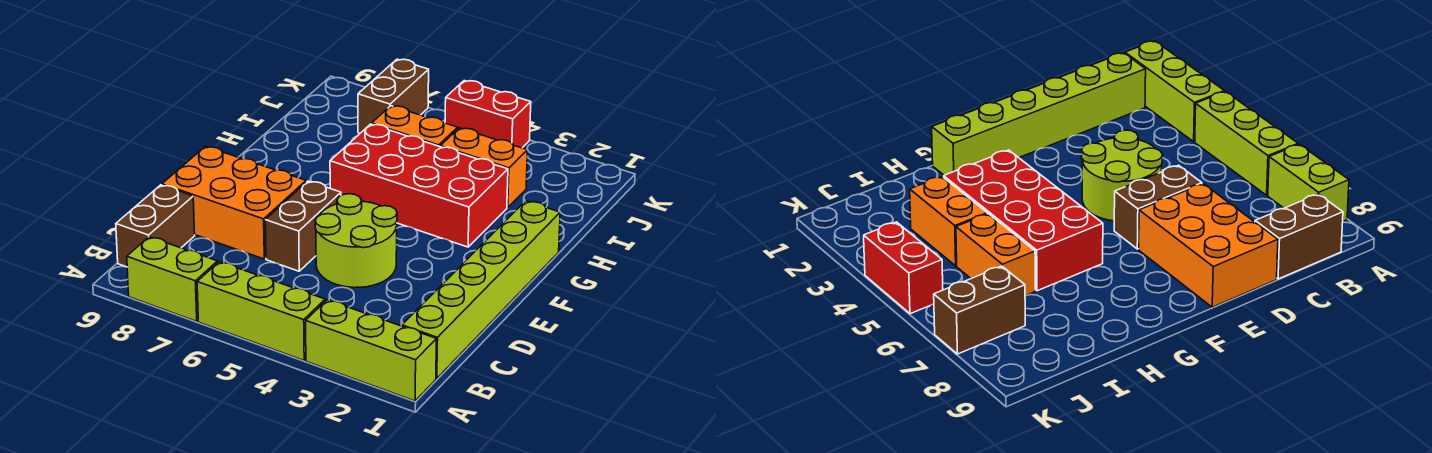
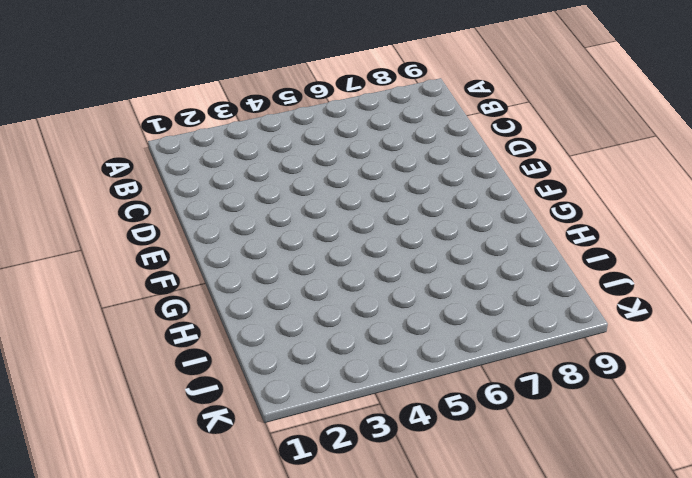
none -> lime brick A1:A3 level 1
none -> lime brick A4:A6 level 1
none -> lime brick A7:A8 level 1

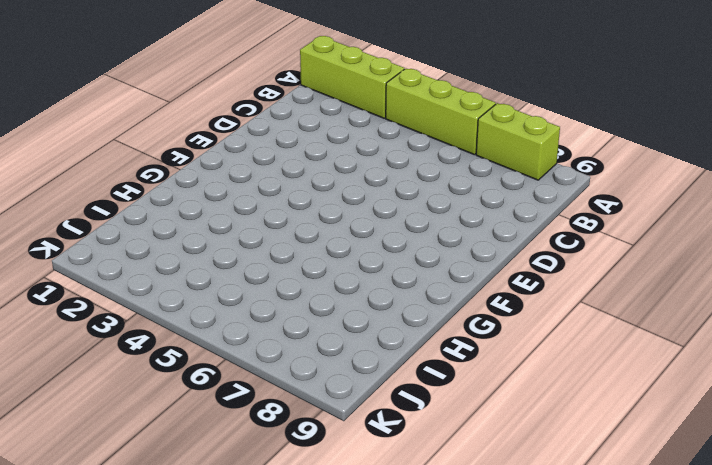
none -> lime brick B1:G1 level 1
none -> brown brick B9:C9 level 1
none -> lime round brick D4:E5 level 1

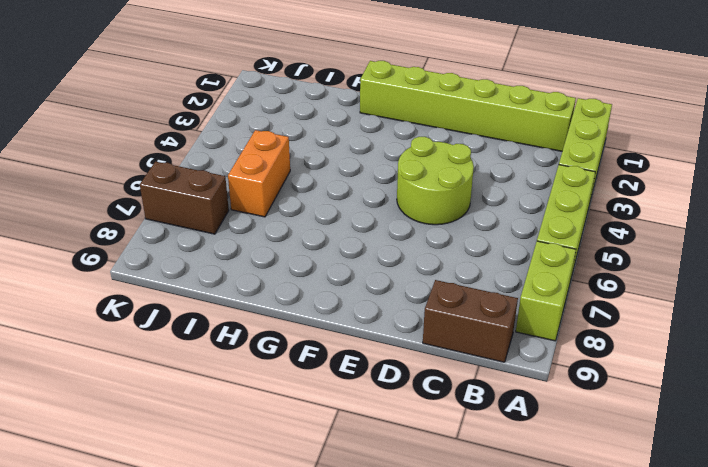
none -> brown brick D6:E6 level 1
none -> orange brick D7:E9 level 1
none -> red brick G3:H6 level 1

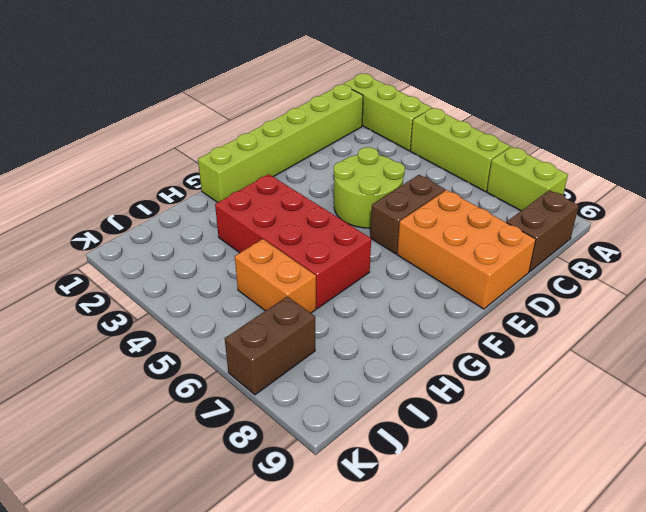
none -> orange brick I3:I4 level 1
none -> red brick K4:K5 level 1

